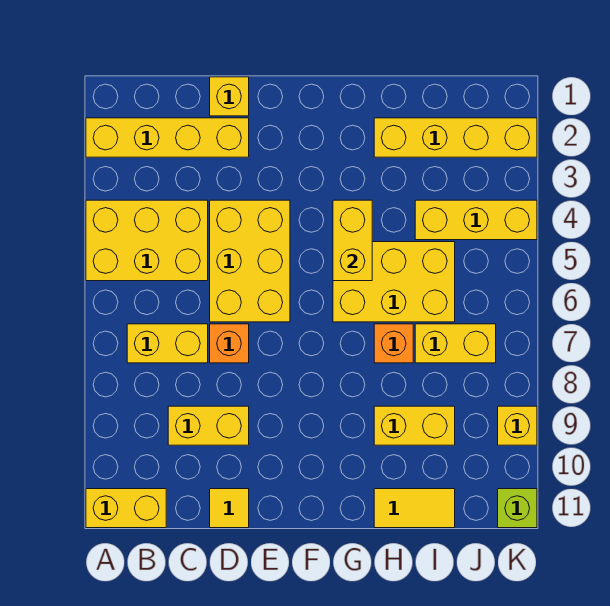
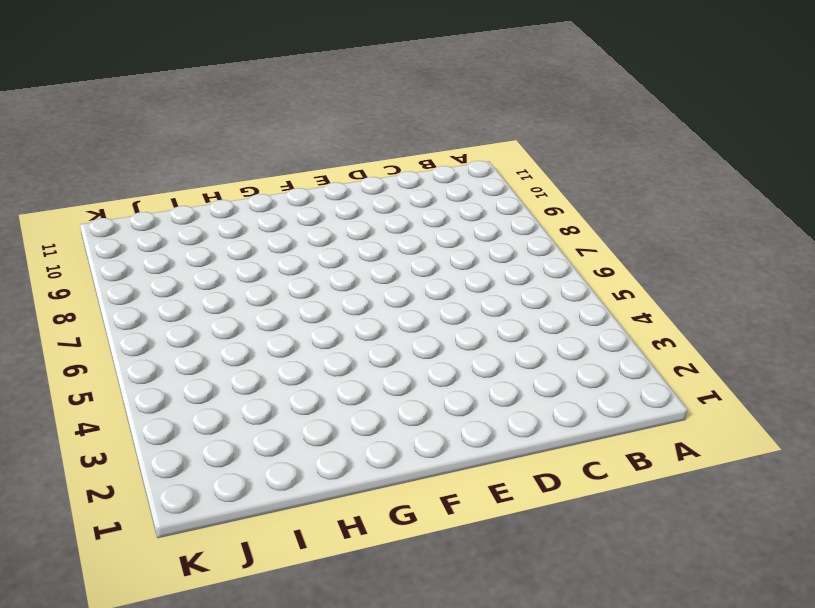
none -> yellow brick A2:D2 level 1
none -> yellow brick A4:C5 level 1
none -> yellow brick A11:B11 level 1

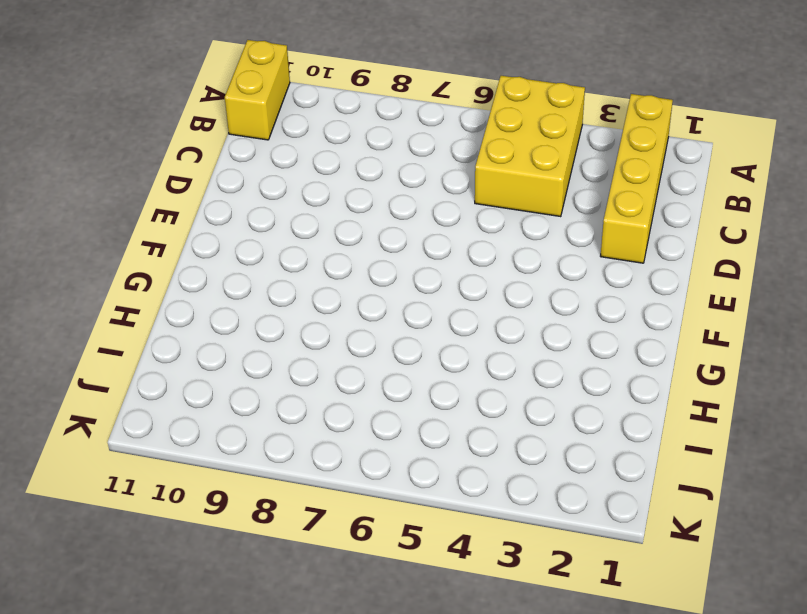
none -> yellow brick B7:C7 level 1
none -> yellow brick C9:D9 level 1
none -> yellow brick D1 level 1

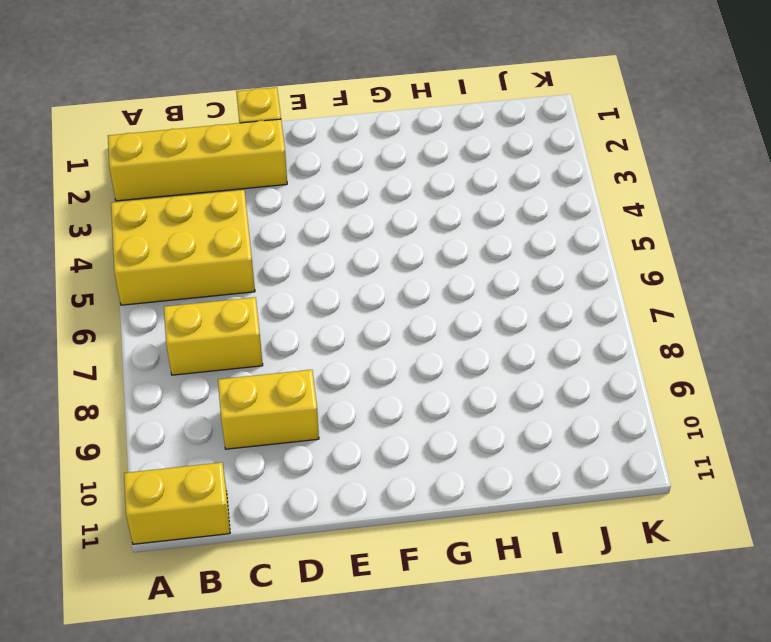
none -> yellow brick D4:E6 level 1
none -> orange brick D7 level 1
none -> yellow tile D11 level 1

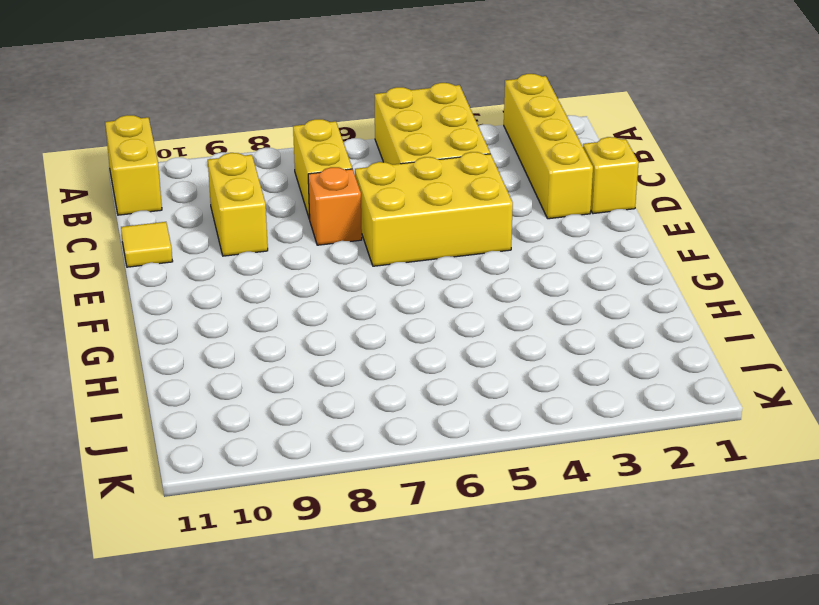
none -> yellow brick G5:I6 level 1
none -> yellow brick H2:K2 level 1
none -> orange brick H7 level 1

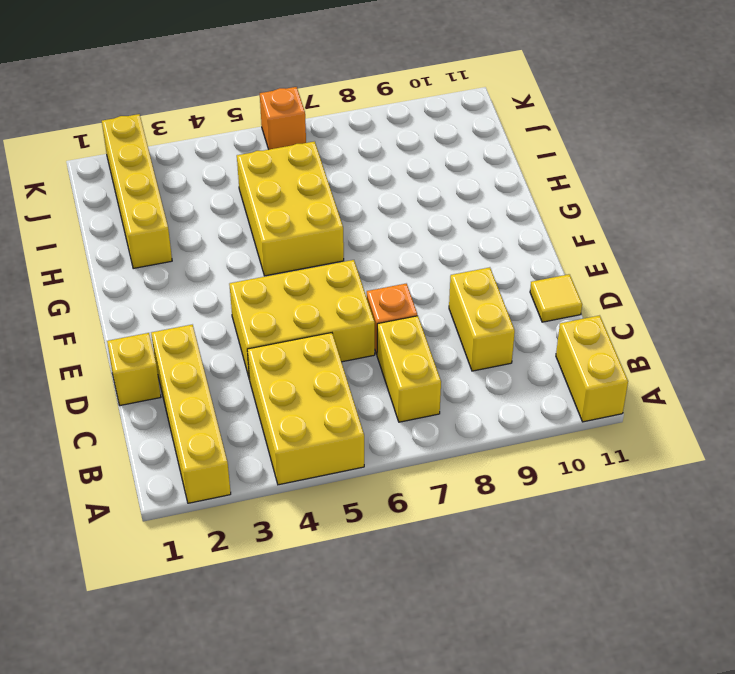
orange brick K6 level 1 -> orange brick H7 level 1
none -> yellow brick H9:I9 level 1
none -> yellow tile H11:I11 level 1
none -> yellow brick I4:K4 level 1

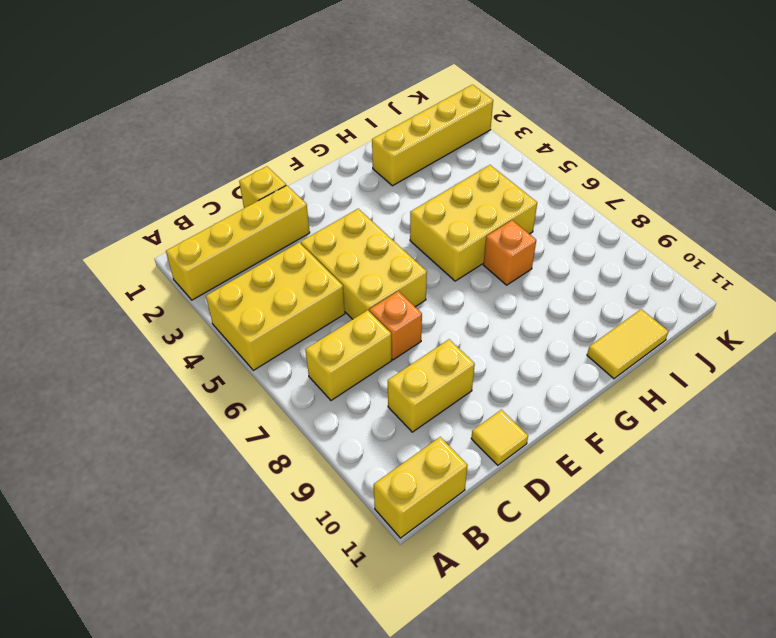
none -> yellow brick H9:I9 level 1
none -> yellow brick I4:K4 level 1
none -> yellow brick I7:J7 level 1

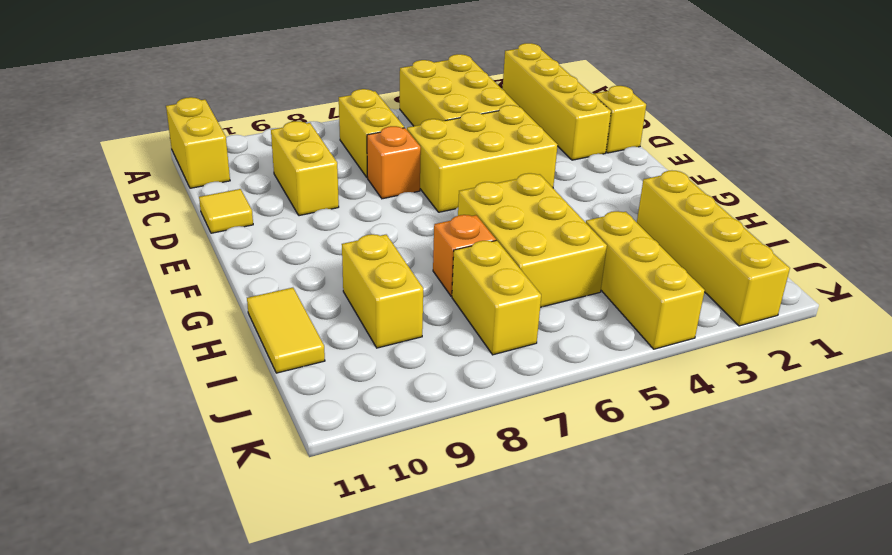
none -> yellow brick K9 level 1
none -> lime brick K11 level 1
none -> yellow brick G4:G5 level 2

